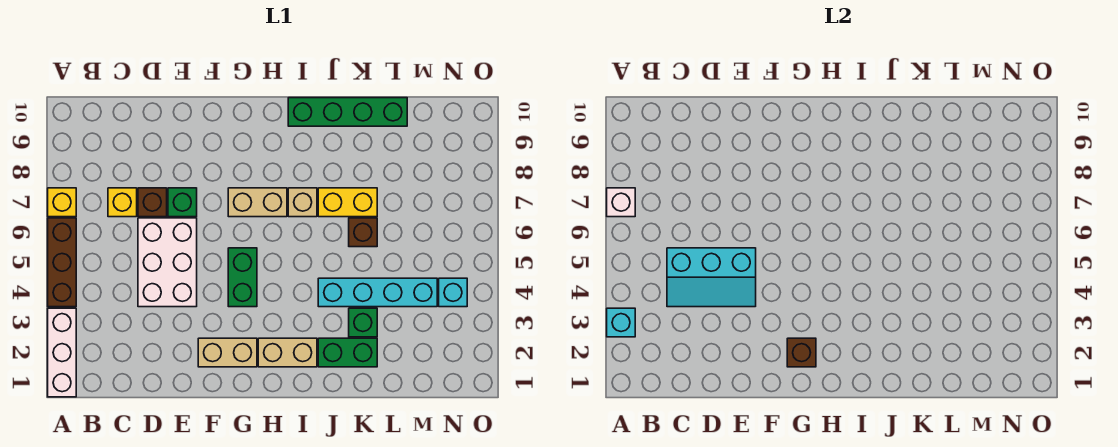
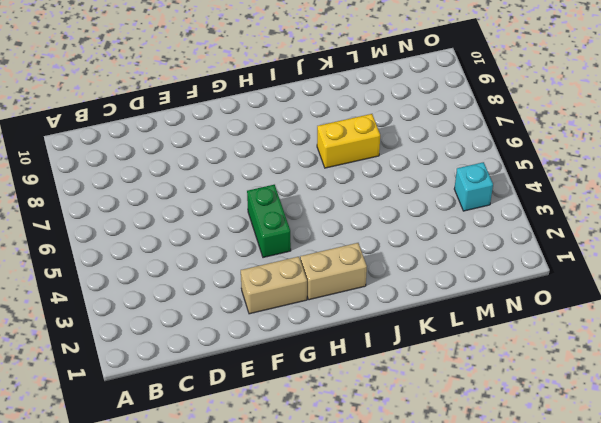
none -> white brick A1:A3 level 1
none -> brown brick A4:A6 level 1
none -> yellow brick A7 level 1

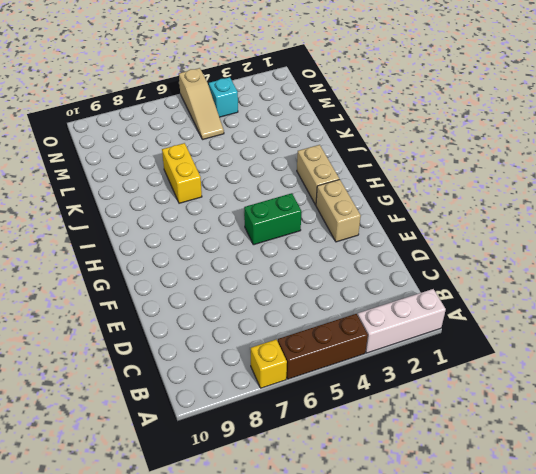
tan slope M5:O5 level 1 top O -> none
none -> yellow brick C7 level 1
none -> white brick D4:E6 level 1
none -> brown brick D7 level 1

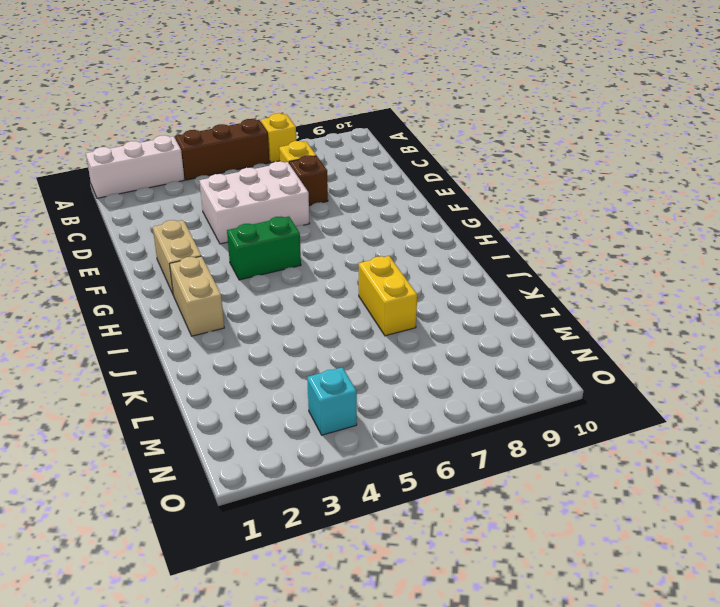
none -> green brick E7 level 1
none -> tan brick G7:H7 level 1
none -> tan brick I7 level 1

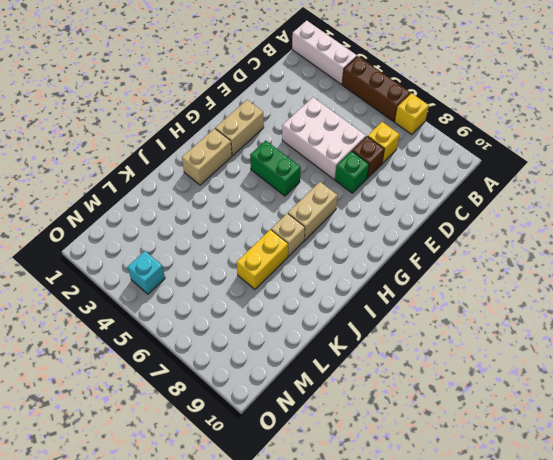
none -> green brick I10:L10 level 1
none -> green brick J2:K2 level 1
none -> cyan brick J4:M4 level 1

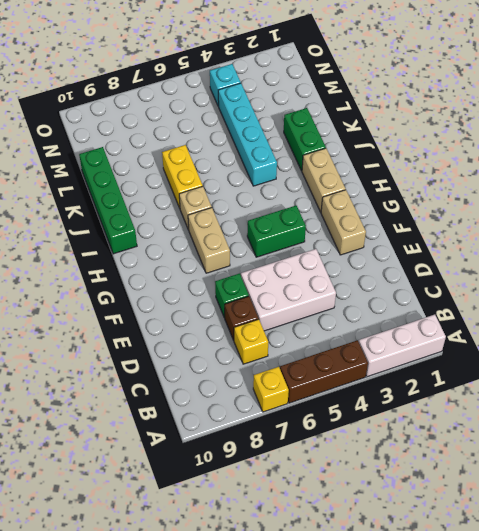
none -> green brick K3 level 1
none -> brown brick K6 level 1
none -> cyan brick A3 level 2

